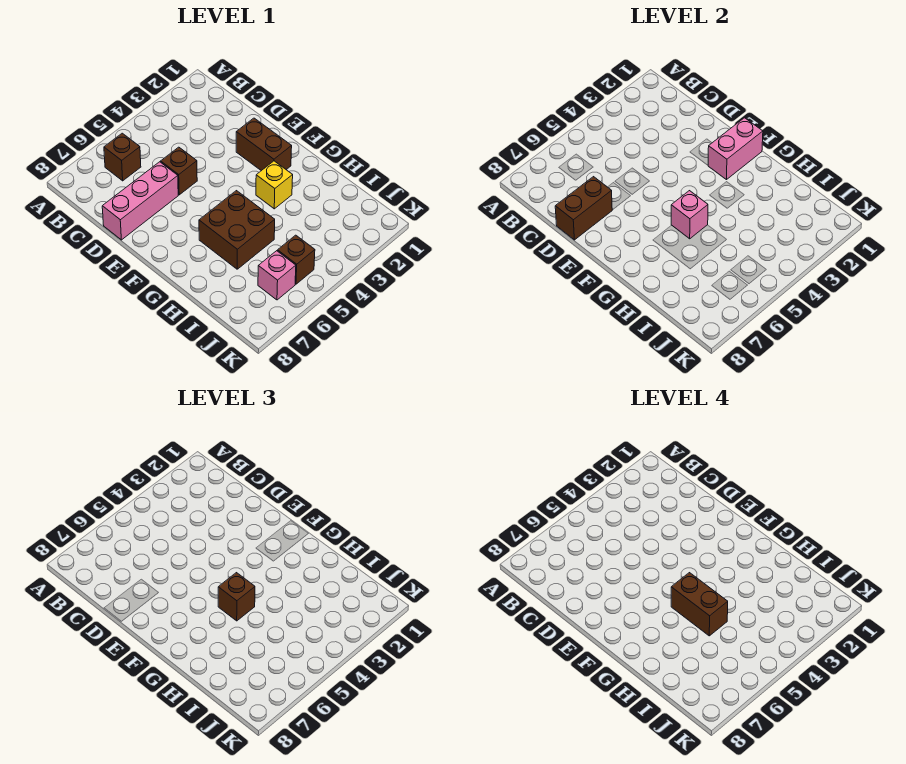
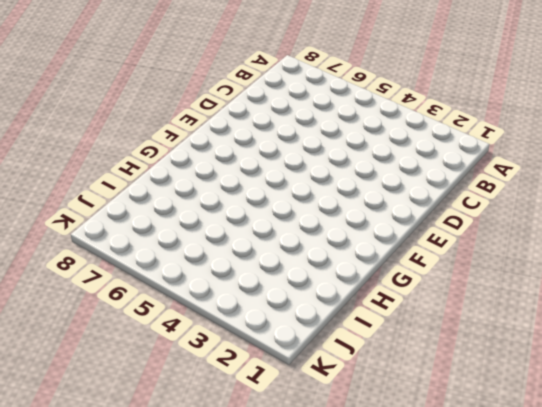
none -> brown brick B6 level 1
none -> brown brick D5 level 1
none -> pink brick D6:D8 level 1

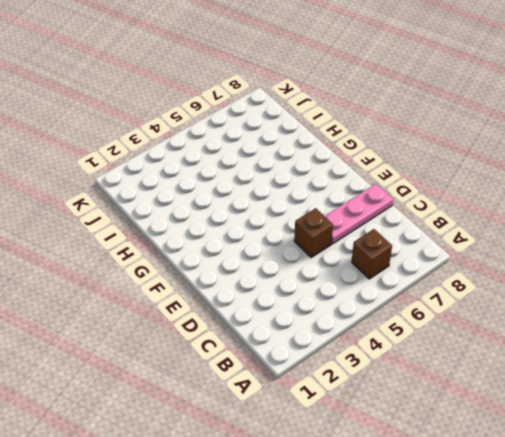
pink plate D6:D8 level 1 -> pink brick D6:D8 level 1
none -> brown brick E2:F2 level 1
none -> yellow brick G3 level 1
none -> brown brick G5:H6 level 1

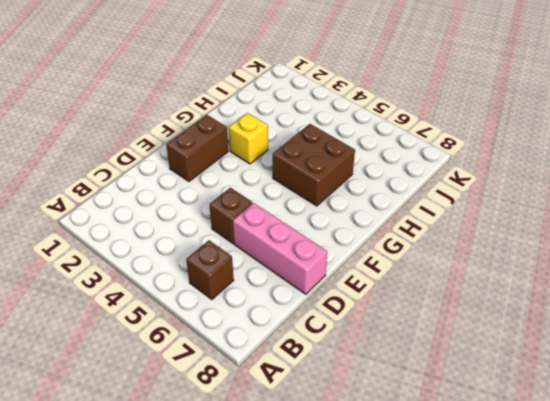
none -> brown brick J5 level 1
none -> pink brick J6 level 1
none -> brown brick D7:D8 level 2

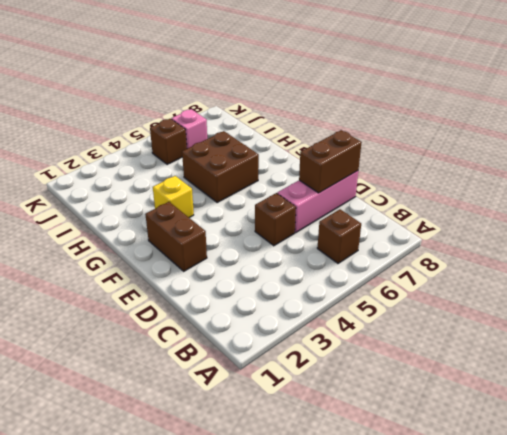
none -> pink brick F1:F2 level 2
none -> pink brick G5 level 2
none -> brown brick G5 level 3

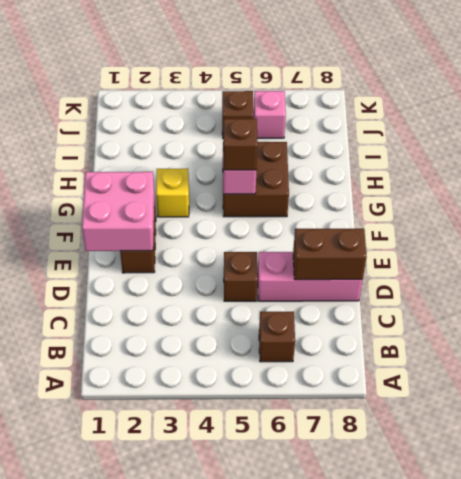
pink brick E1:F2 level 2 -> pink brick F1:F2 level 2
none -> brown brick G5:H5 level 4

